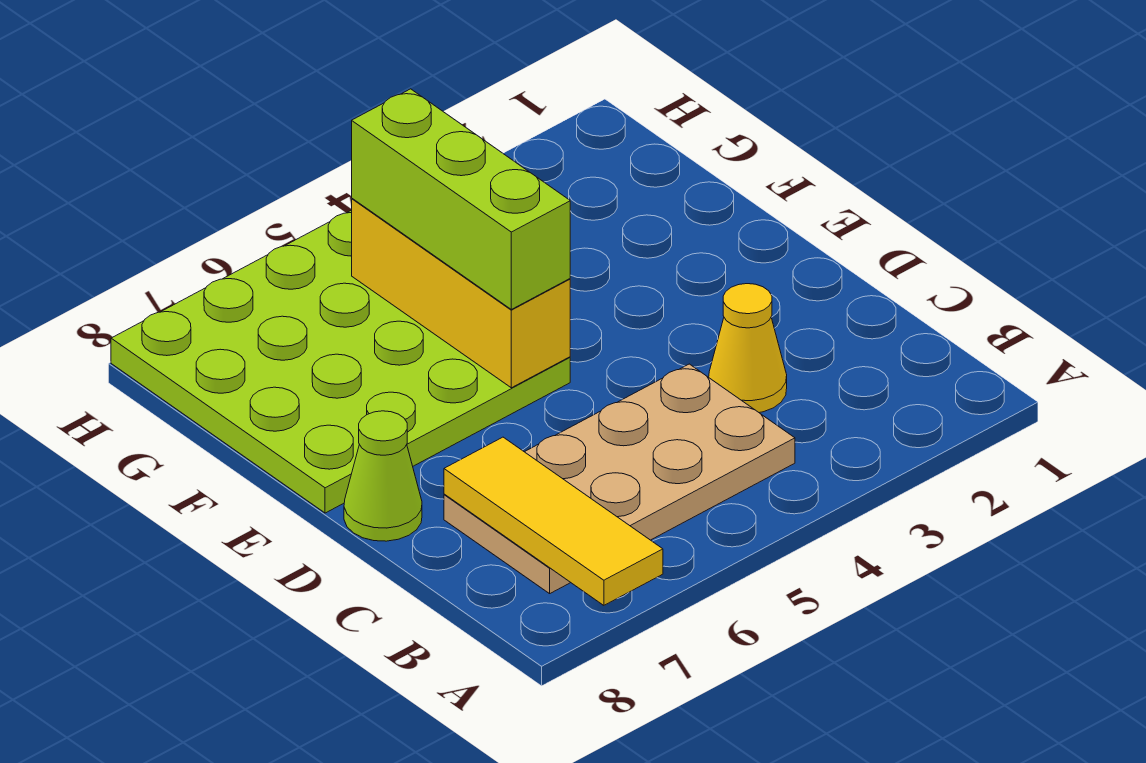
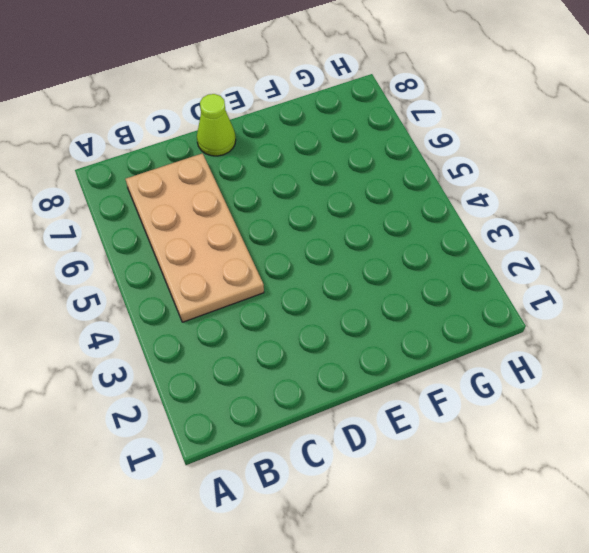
none -> yellow cone C3 level 1
none -> lime plate E5:H8 level 1

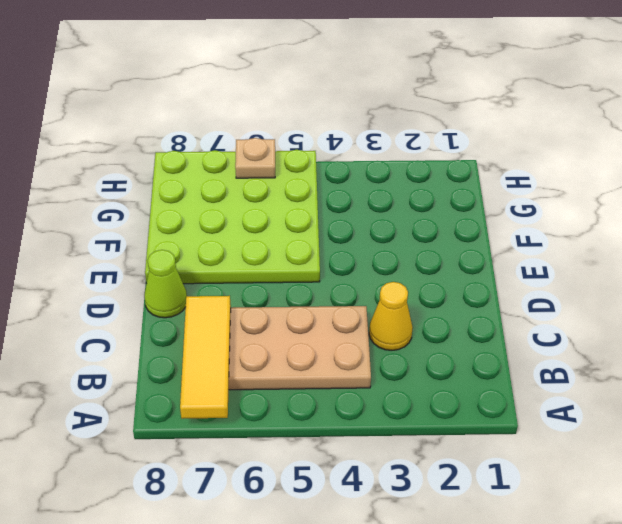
tan plate H6 level 2 -> none
none -> yellow brick E5:G5 level 2
none -> lime brick E5:G5 level 3

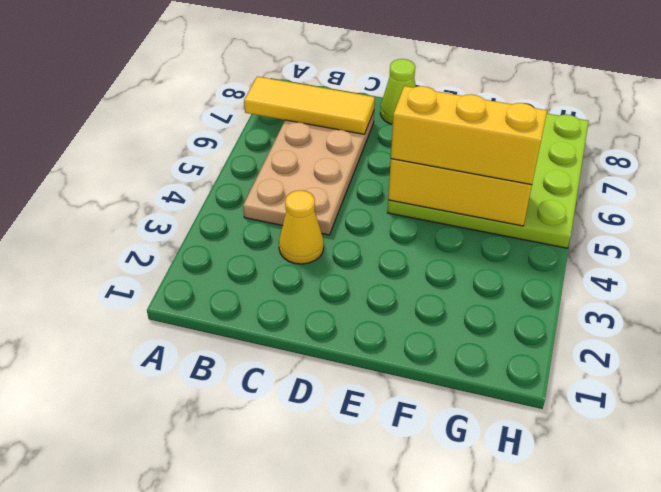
yellow brick E5:G5 level 3 -> lime brick E5:G5 level 3

